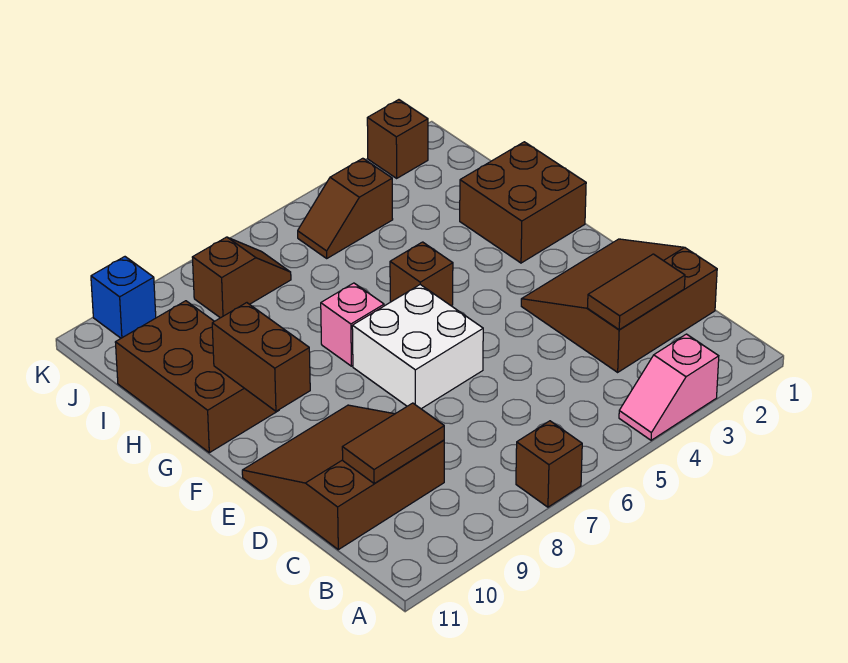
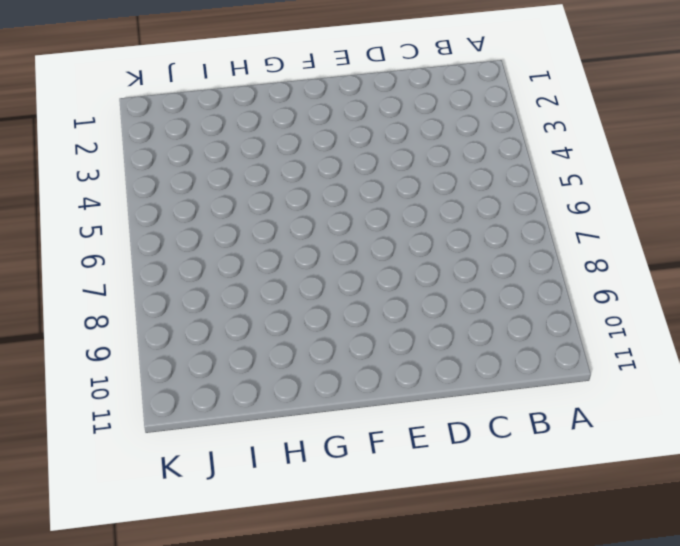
none -> pink slope A3:A4 level 1 top 3
none -> brown brick A7 level 1
none -> brown slope C1:E3 level 1 top C

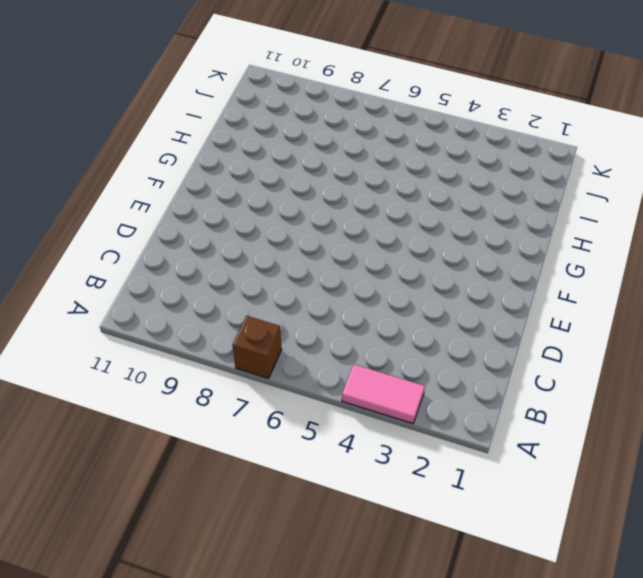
pink tile A3:A4 level 1 -> pink slope A3:A4 level 1 top 3
none -> brown slope C1:E3 level 1 top C
none -> brown slope C9:E11 level 1 top C
none -> white brick E6:F7 level 1

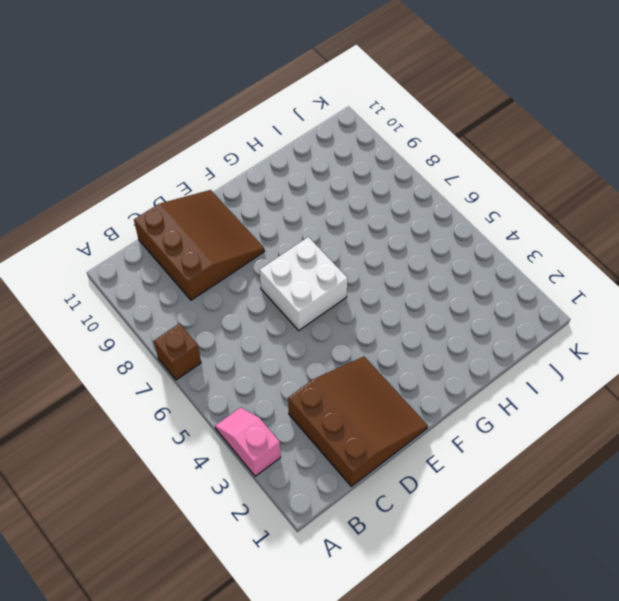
none -> brown brick G1:H2 level 1
none -> brown brick G5 level 1
none -> pink brick G7 level 1

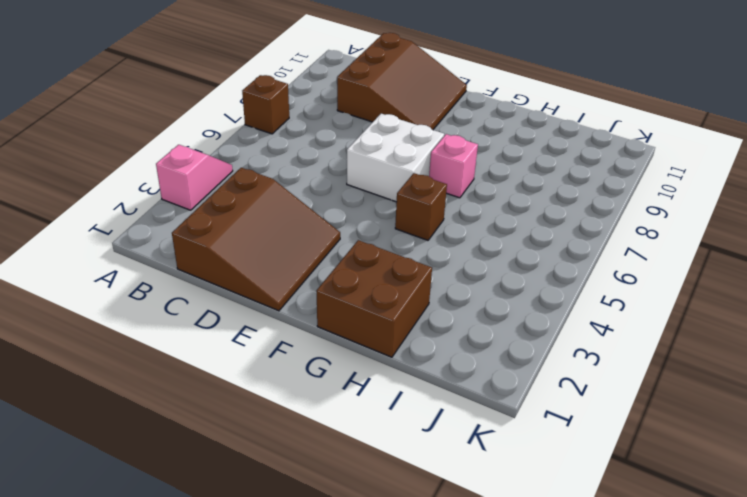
none -> brown brick G10:I11 level 1
none -> brown slope J4:J5 level 1 top 4
none -> brown slope J7:J8 level 1 top 8

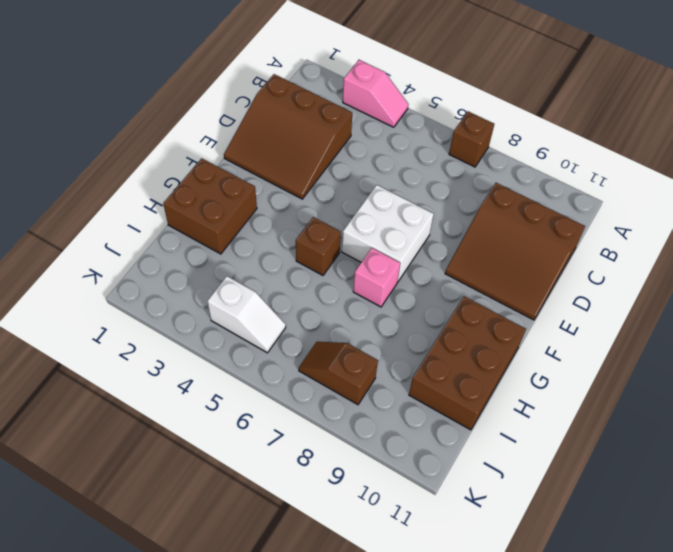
white slope J4:J5 level 1 top 4 -> brown slope J4:J5 level 1 top 4
none -> brown brick K2 level 1
none -> blue brick K10 level 1
none -> brown tile C2:C3 level 2

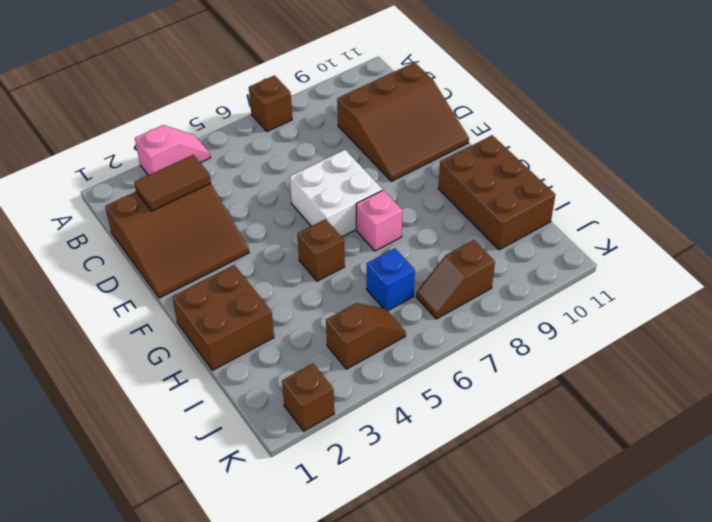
blue brick I6 level 1 -> blue brick K10 level 1
none -> brown tile C9:C10 level 2
none -> brown brick F10:G10 level 2

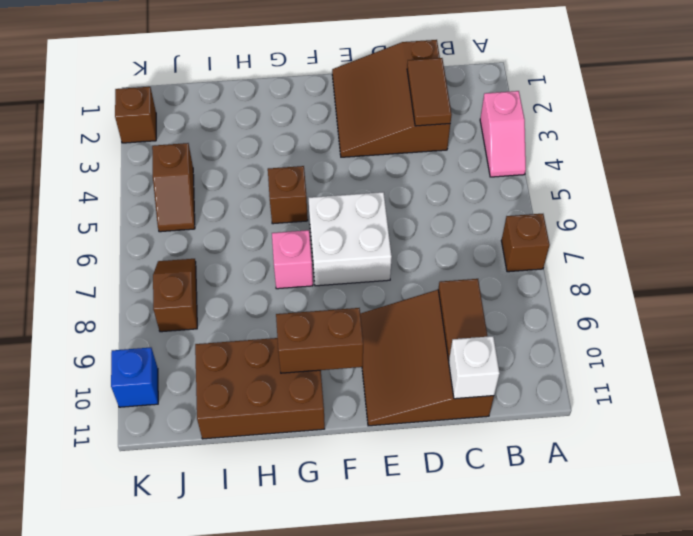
white brick C11 level 2 -> none
none -> brown brick G1:H2 level 1

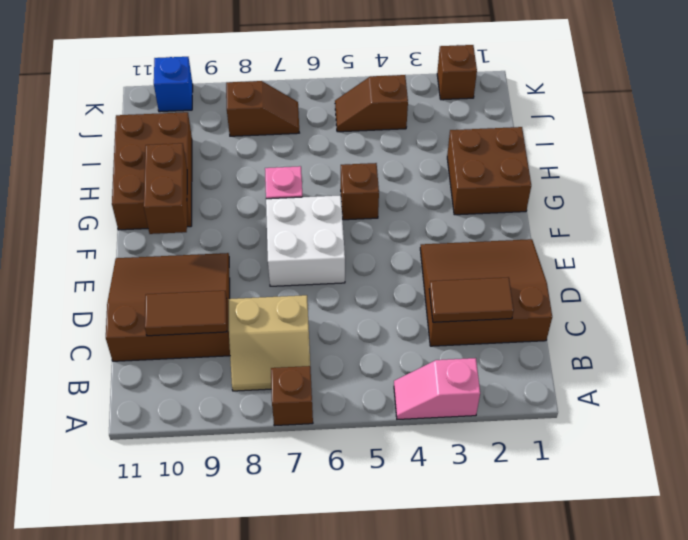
tan slope B7:C8 level 1 top C -> none

